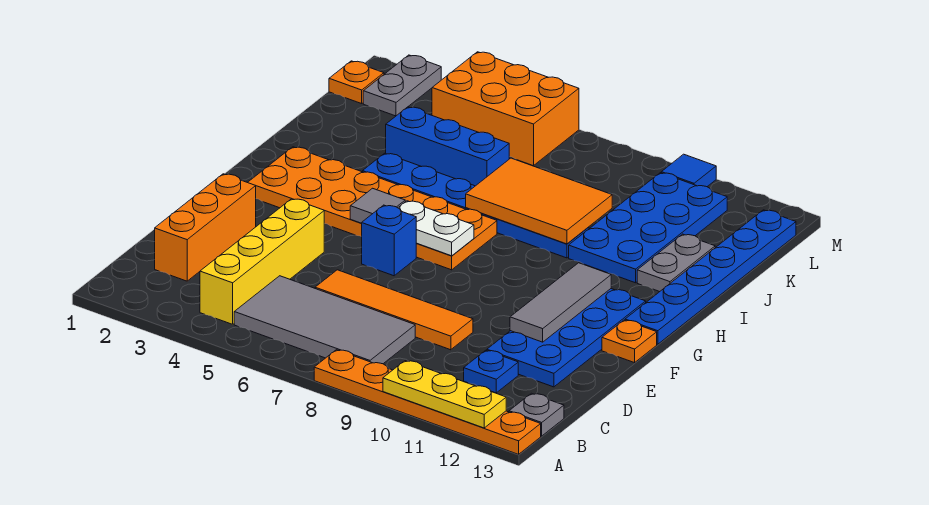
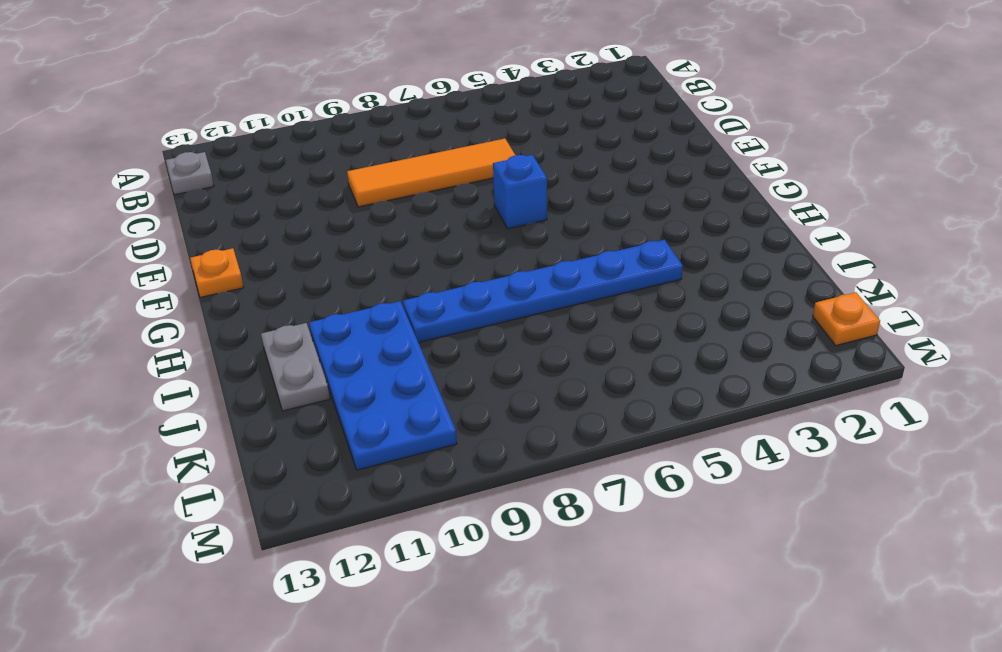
none -> orange plate A8:A13 level 1
none -> yellow brick B4:E4 level 1
none -> grey tile B5:C8 level 1

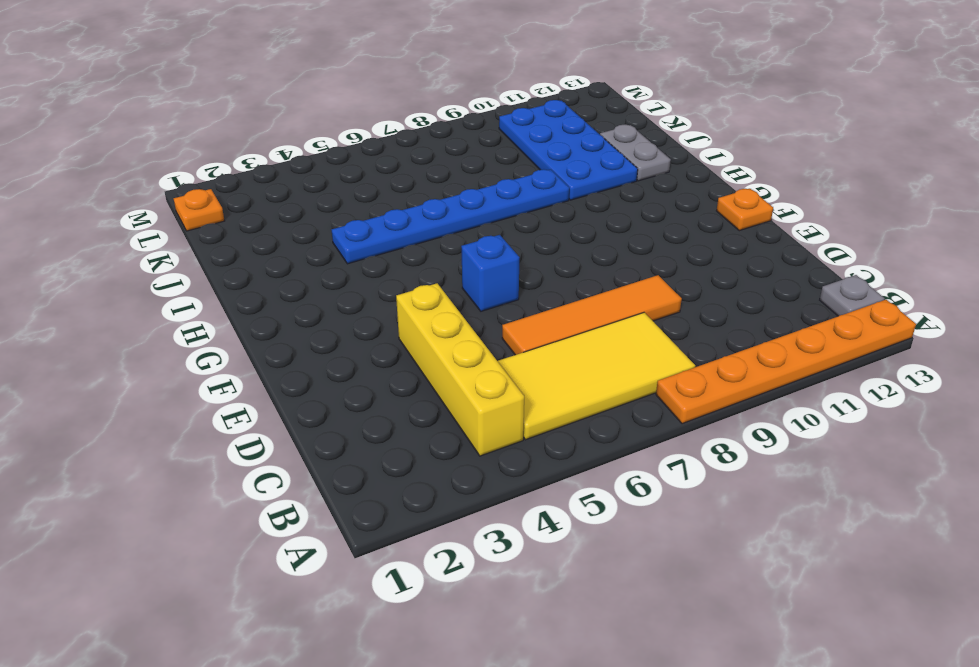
yellow tile B5:C8 level 1 -> grey tile B5:C8 level 1
none -> orange brick C2:E2 level 1
none -> blue plate C11 level 1
none -> blue plate D11:G12 level 1

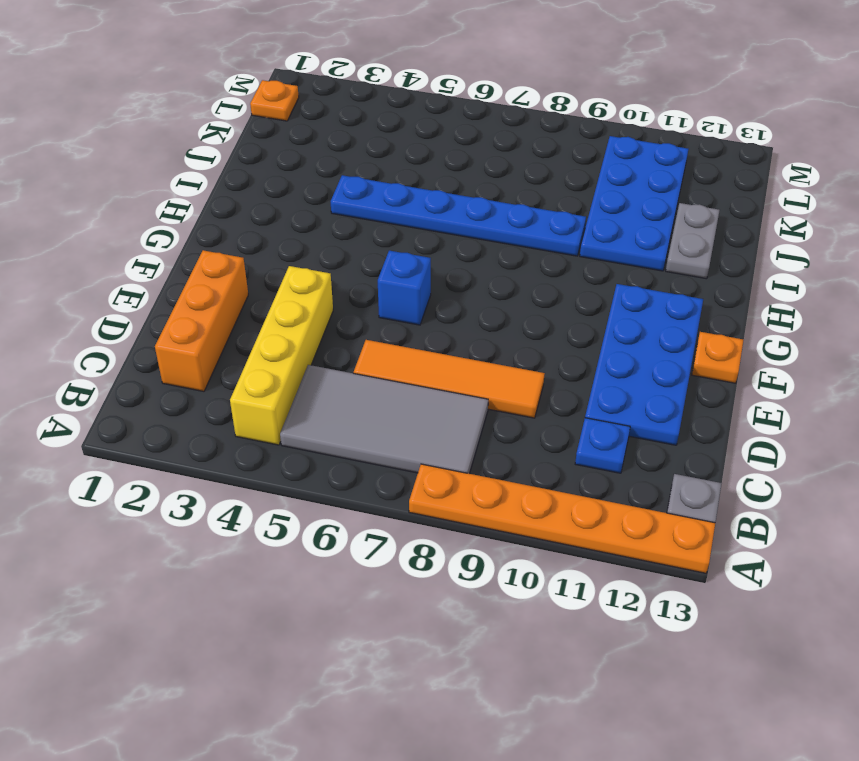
none -> orange plate G2:H7 level 1
none -> blue plate G13:L13 level 1
none -> blue brick J4:J6 level 1

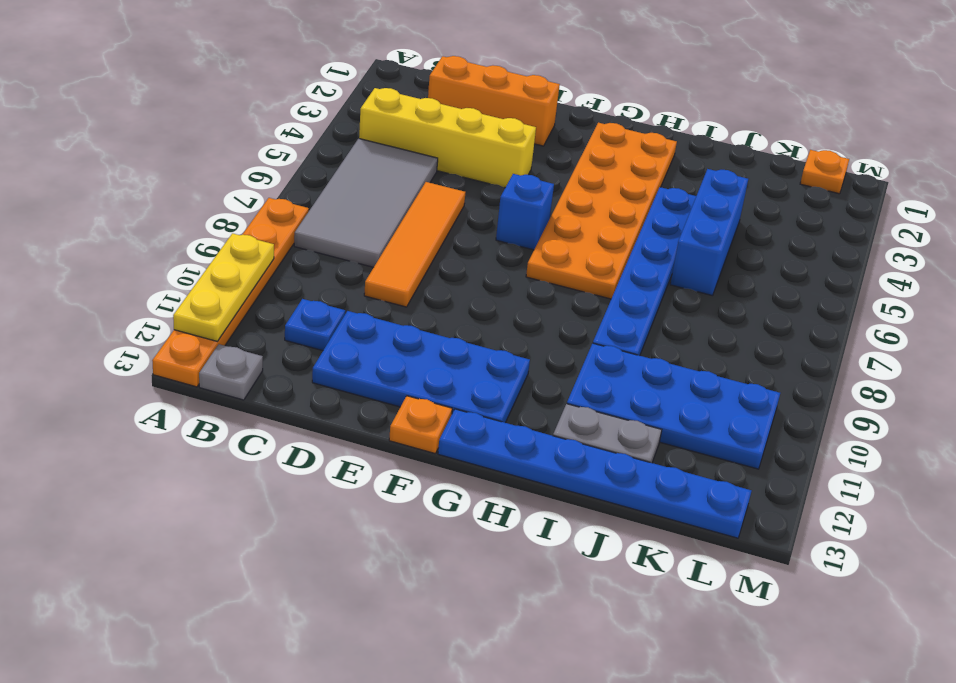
none -> grey plate L2:M2 level 1
none -> orange brick L4:M6 level 1
none -> blue tile M10 level 1

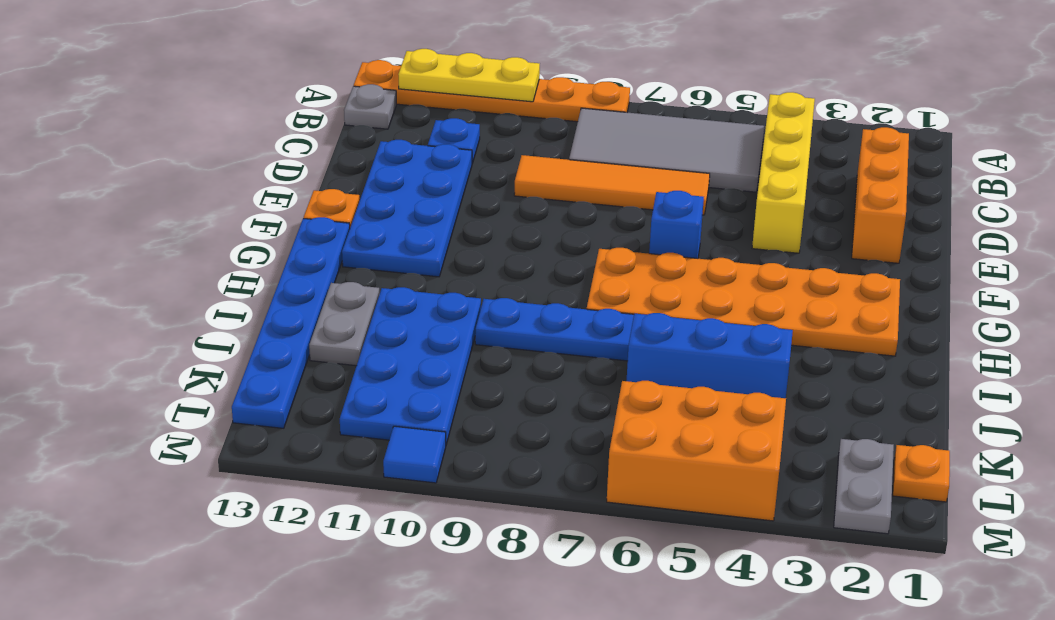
none -> grey tile E11:G11 level 2
none -> grey tile G5 level 2
none -> white plate G6:G7 level 2

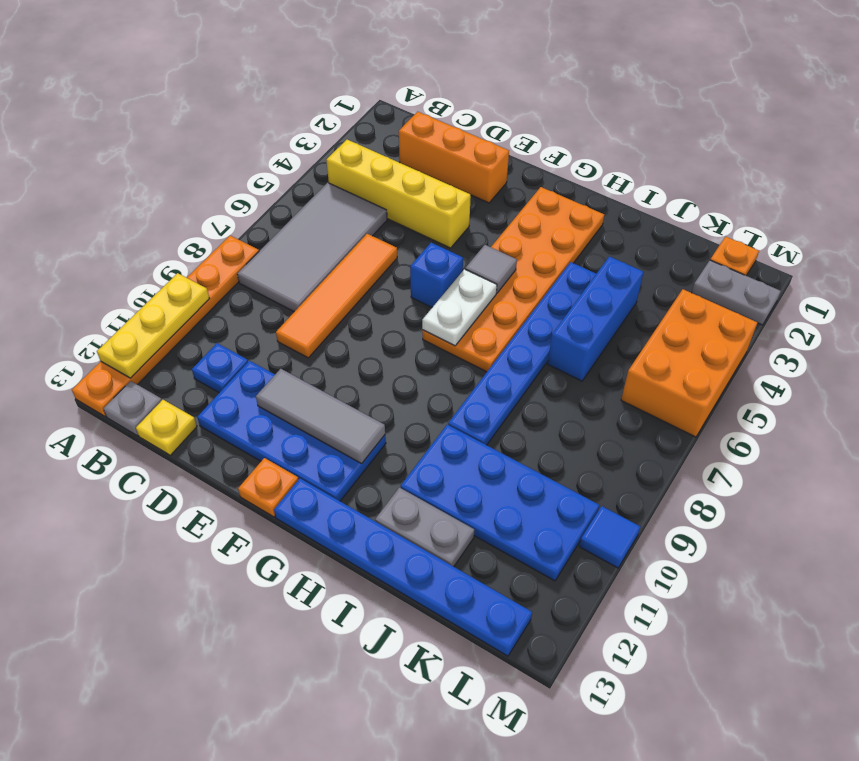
yellow plate C13 level 1 -> none
none -> orange tile I7:J9 level 2

